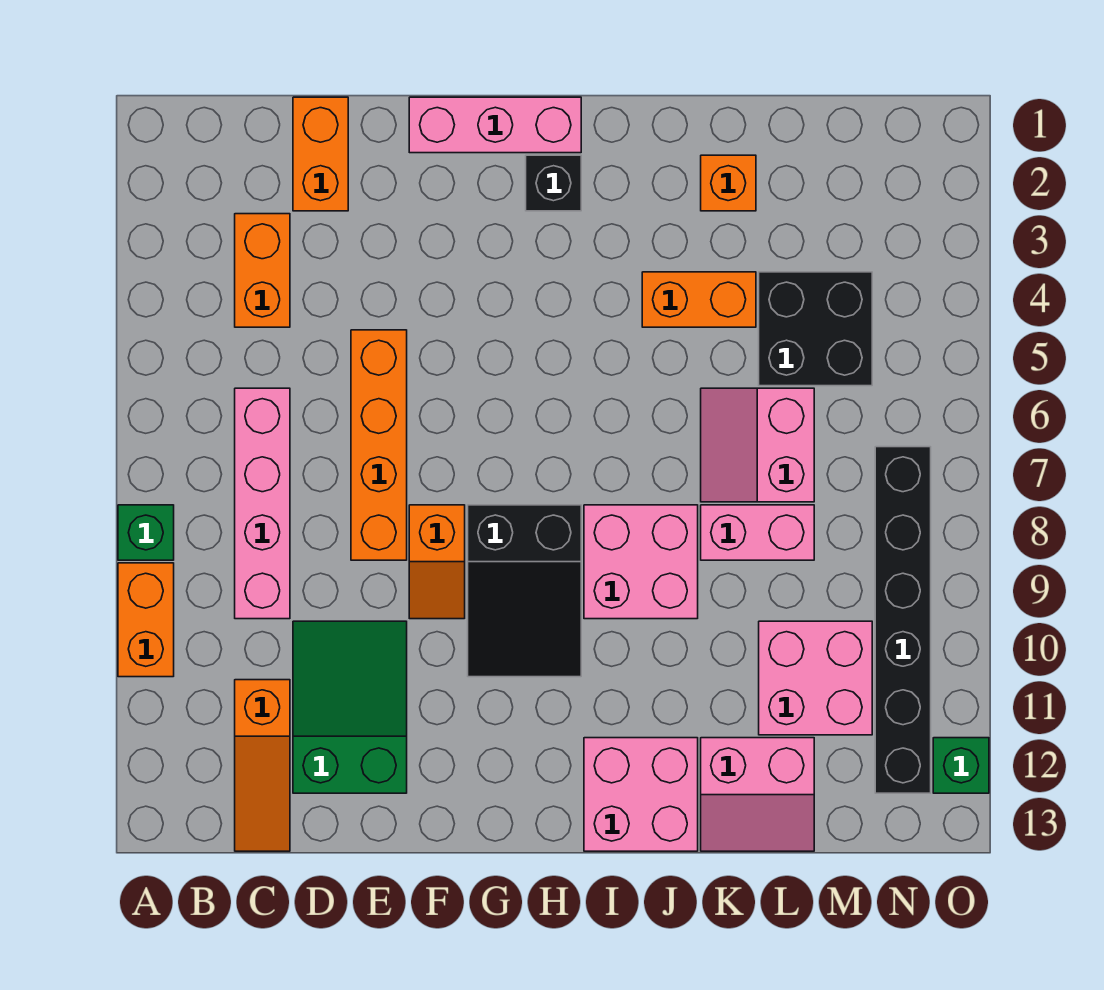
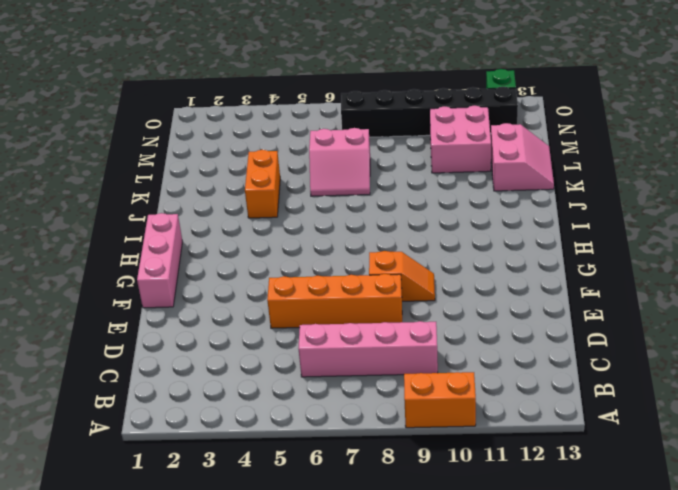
none -> green brick A8 level 1
none -> orange brick C3:C4 level 1
none -> orange slope C11:C13 level 1 top 11

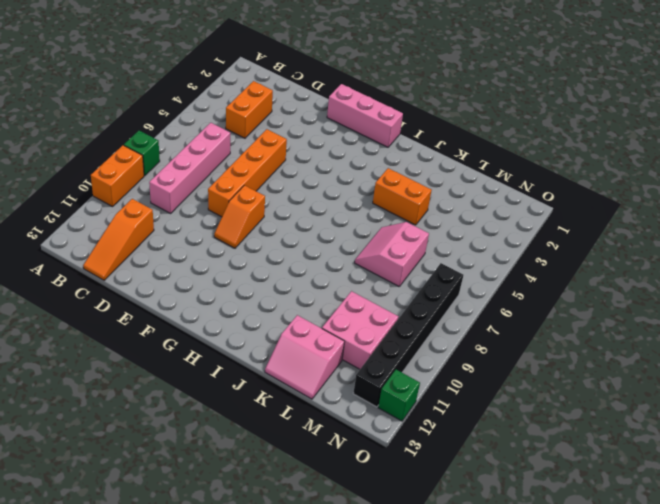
none -> orange brick D1:D2 level 1
none -> green slope D10:E12 level 1 top 12
none -> black slope G8:H10 level 1 top 8

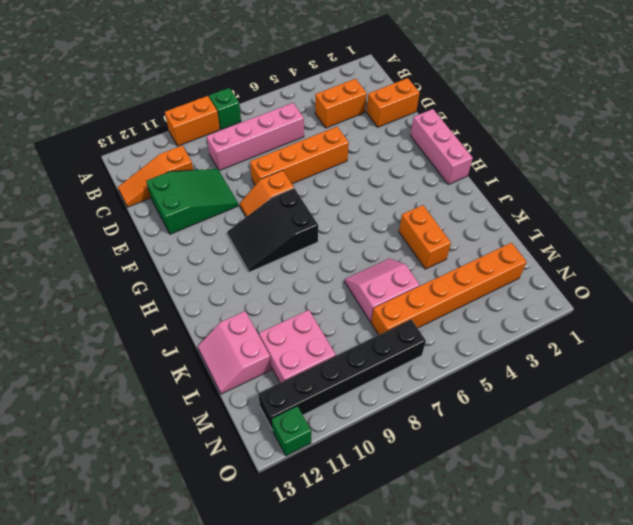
orange brick M2:M7 level 1 -> black brick L4:M5 level 1
none -> black brick H2 level 1
none -> pink brick I8:J9 level 1
none -> pink brick I12:J13 level 1

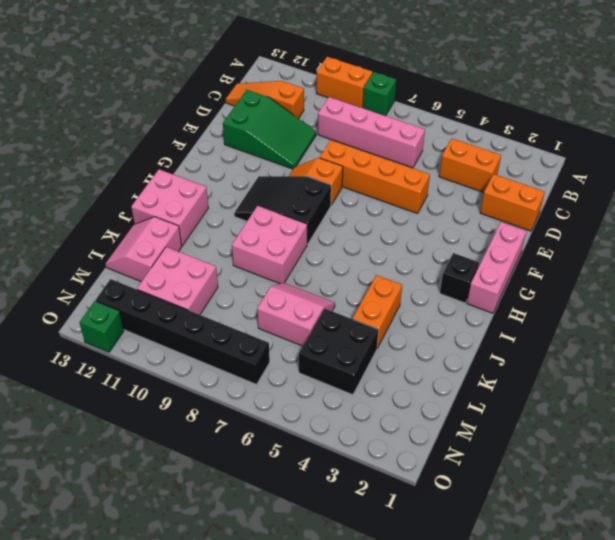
none -> orange brick K2 level 1
none -> pink brick K8:L8 level 1

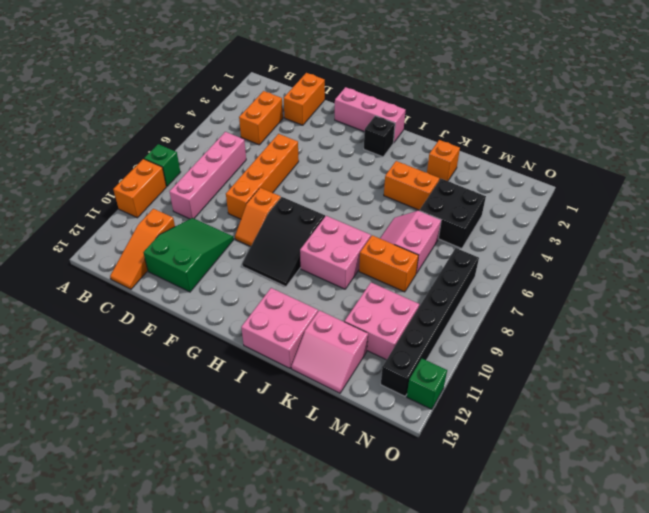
orange brick K8:L8 level 1 -> pink brick K8:L8 level 1

